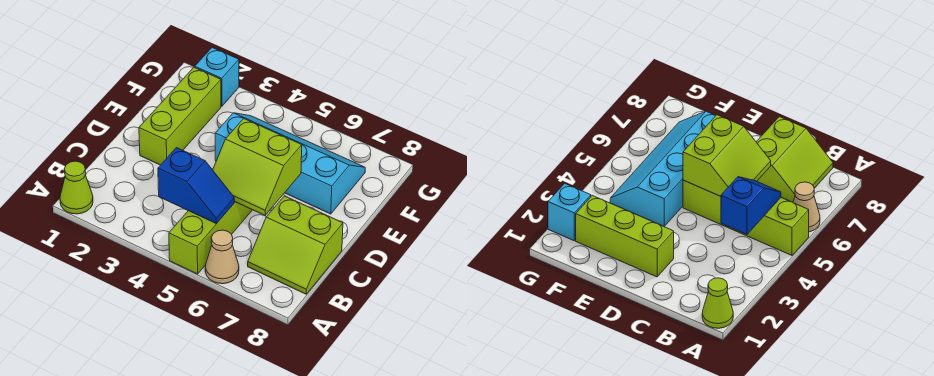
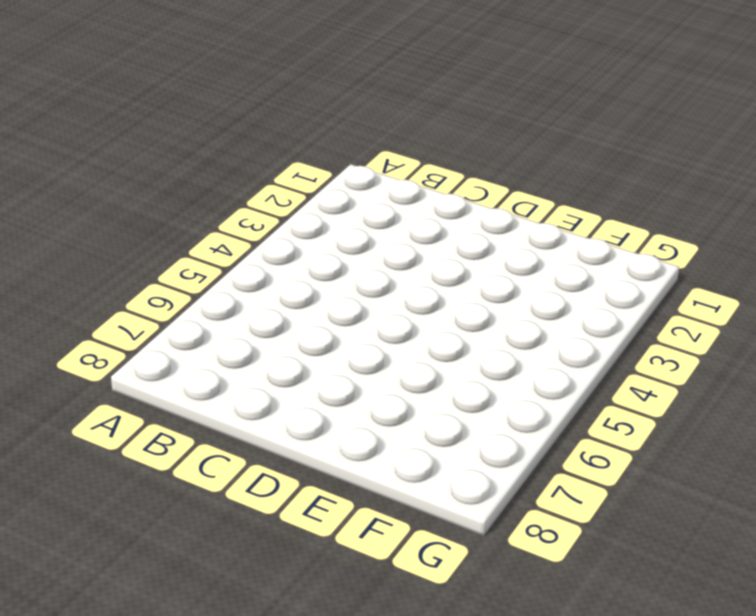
none -> lime cone A1 level 1
none -> lime brick A5:D5 level 1

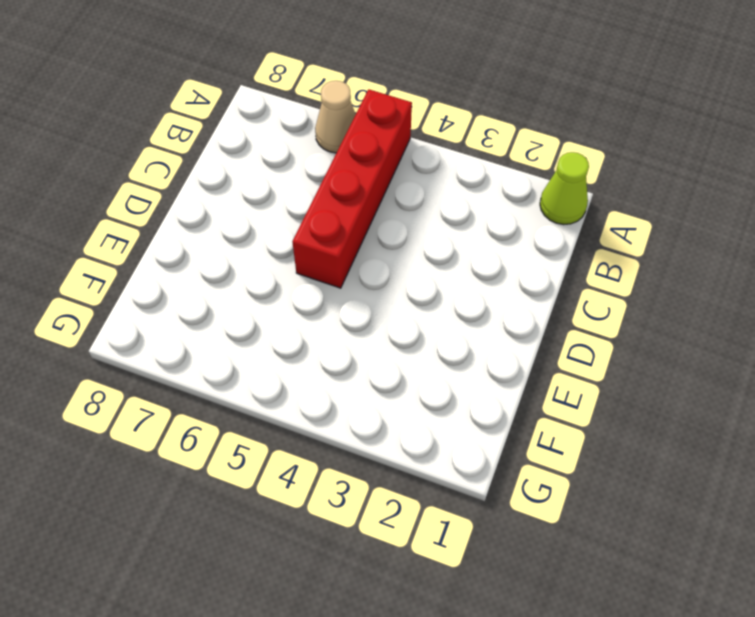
red brick A5:D5 level 1 -> lime brick A5:D5 level 1
none -> lime slope B7:C8 level 1 top C
none -> lime brick D2:F2 level 1

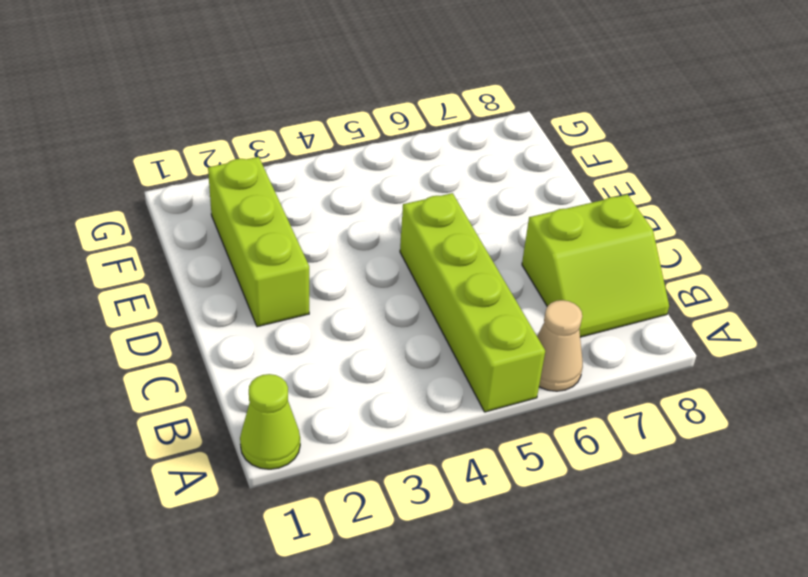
none -> cyan slope E4:F7 level 1 top E
none -> cyan brick G2 level 1

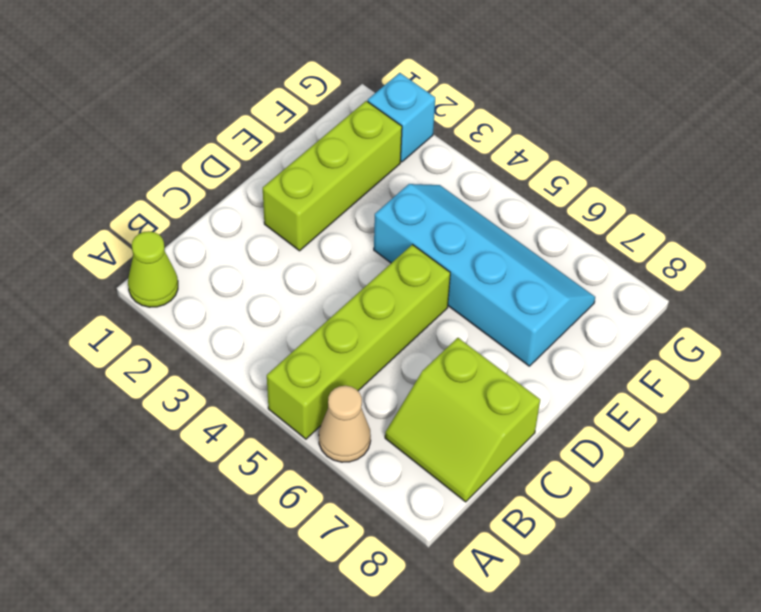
none -> blue slope B4:B5 level 2 top 4
none -> lime slope C5:D6 level 2 top D

